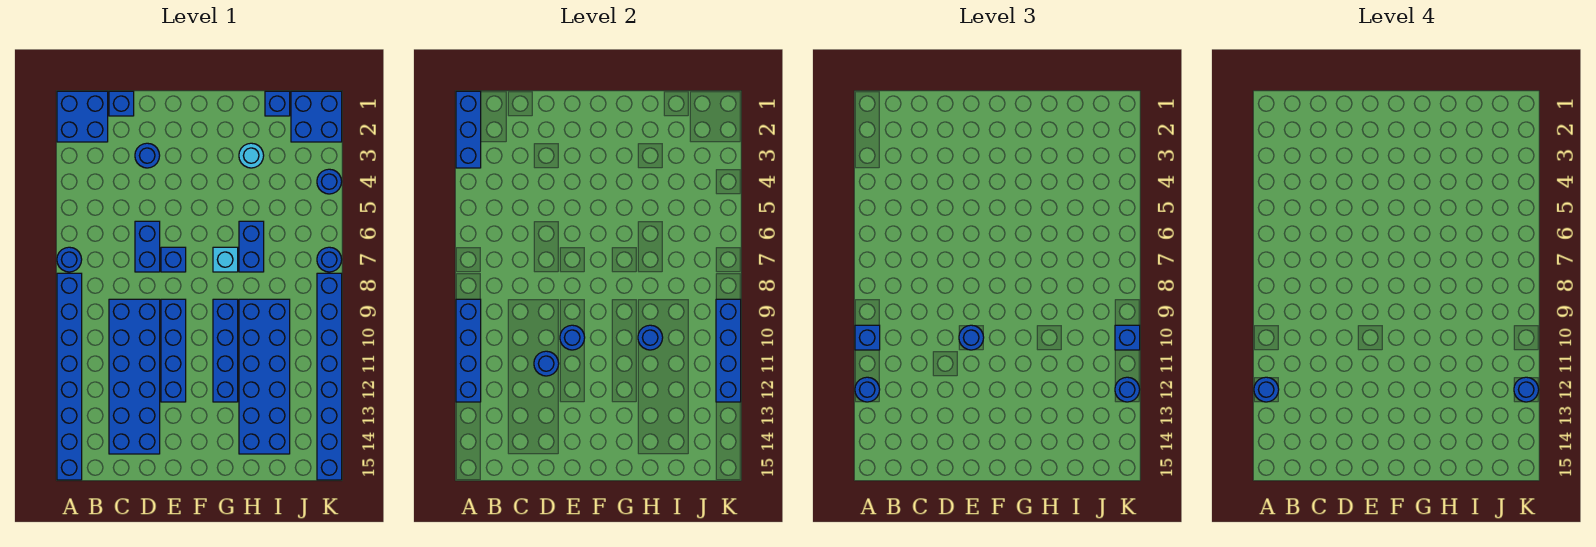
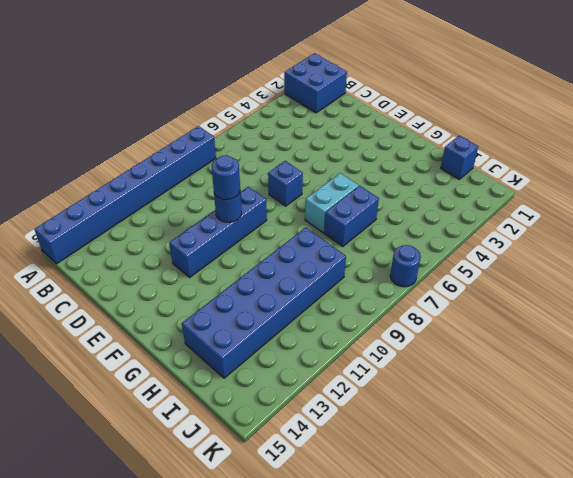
cyan brick G6:G7 level 1 -> cyan brick G7 level 1
none -> blue round brick A7 level 1
none -> blue brick C1 level 1
none -> blue brick C9:D14 level 1
none -> blue round brick D3 level 1

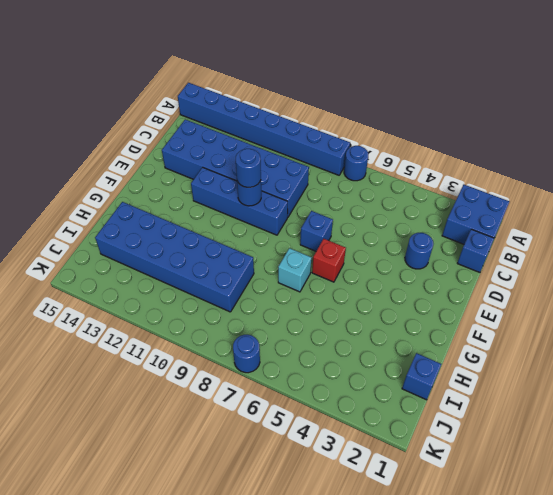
red brick F6 level 1 -> none
none -> blue brick D6:D7 level 1
none -> blue brick G9:G12 level 1
none -> cyan round brick H3 level 1
none -> blue brick H6:H7 level 1

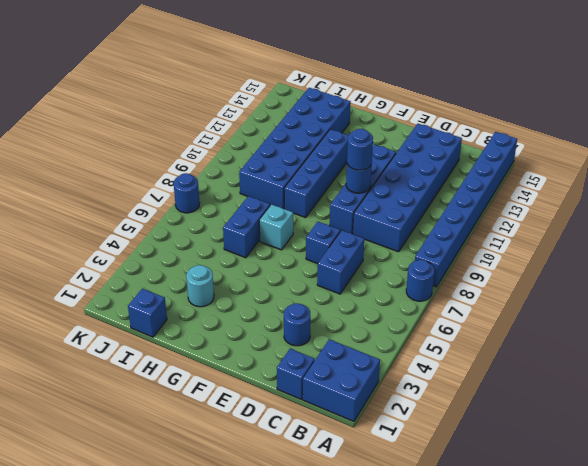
none -> blue brick J1:K2 level 1
none -> blue round brick K4 level 1
none -> blue brick K8:K15 level 1
none -> blue brick A1:A3 level 2

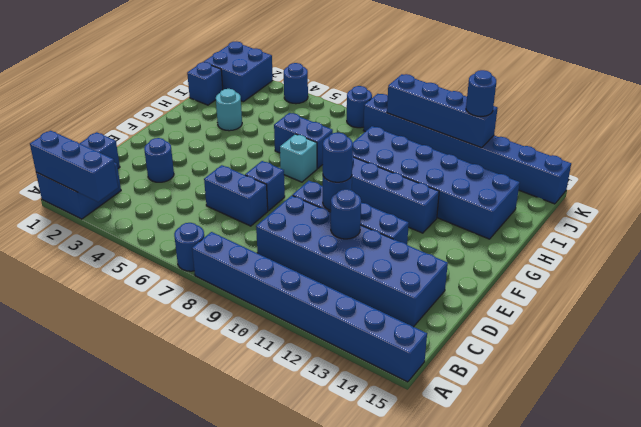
none -> blue brick A9:A12 level 2
none -> blue round brick H10 level 2
none -> blue brick A10 level 3
none -> blue round brick A12 level 3

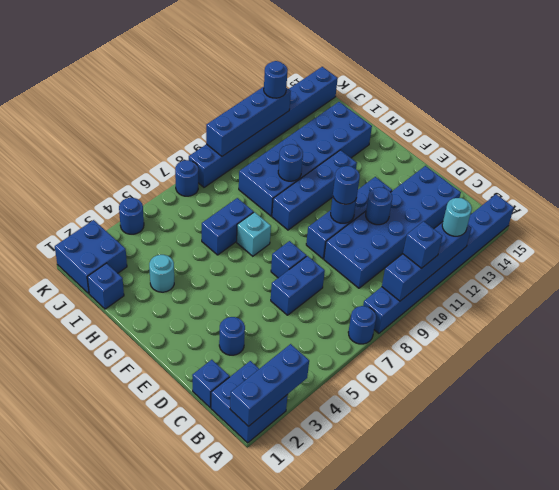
cyan round brick A12 level 3 -> blue round brick A12 level 3
none -> blue brick K10 level 3
none -> blue round brick A12 level 4
none -> blue round brick K12 level 4

